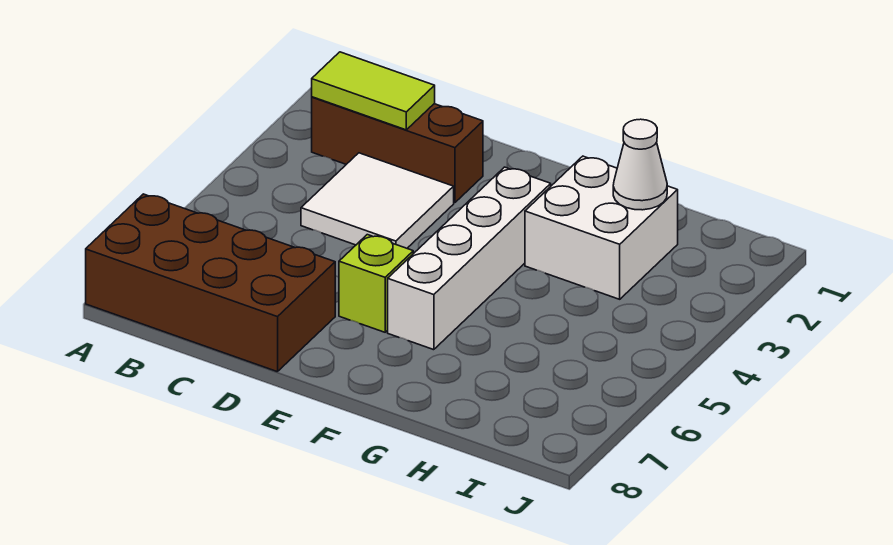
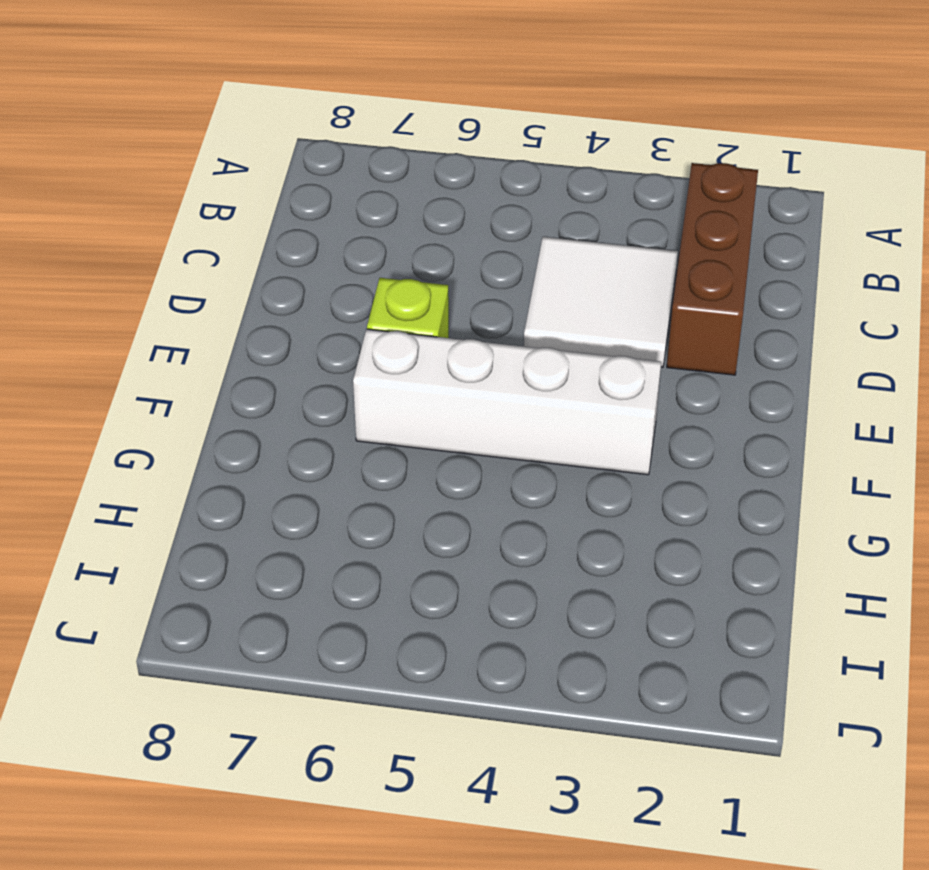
none -> brown brick A7:D8 level 1
none -> white brick G2:H3 level 1

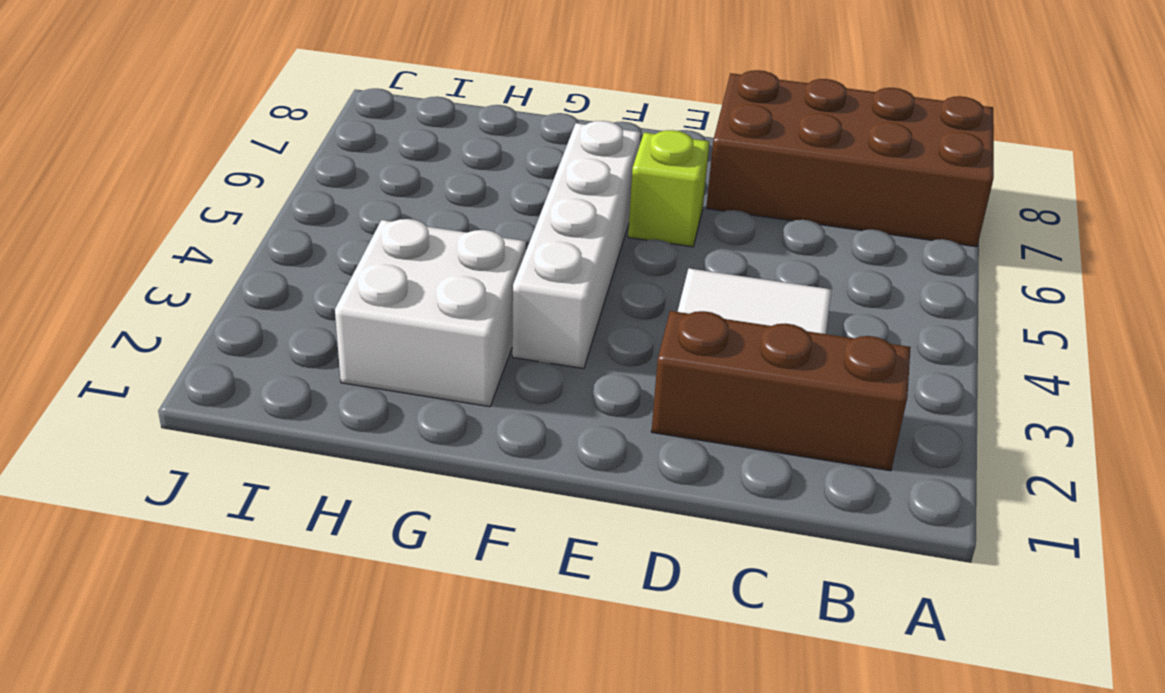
none -> lime tile B2:C2 level 2
none -> white cone H2 level 2

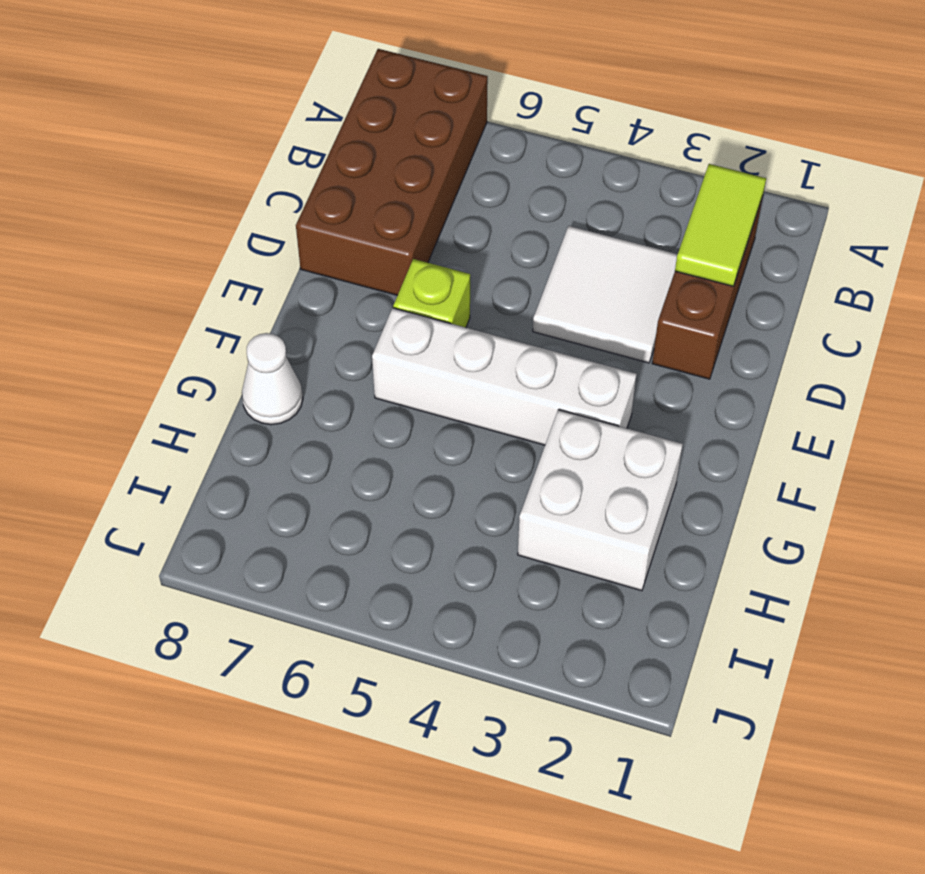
white cone G8 level 1 -> white cone H2 level 2

